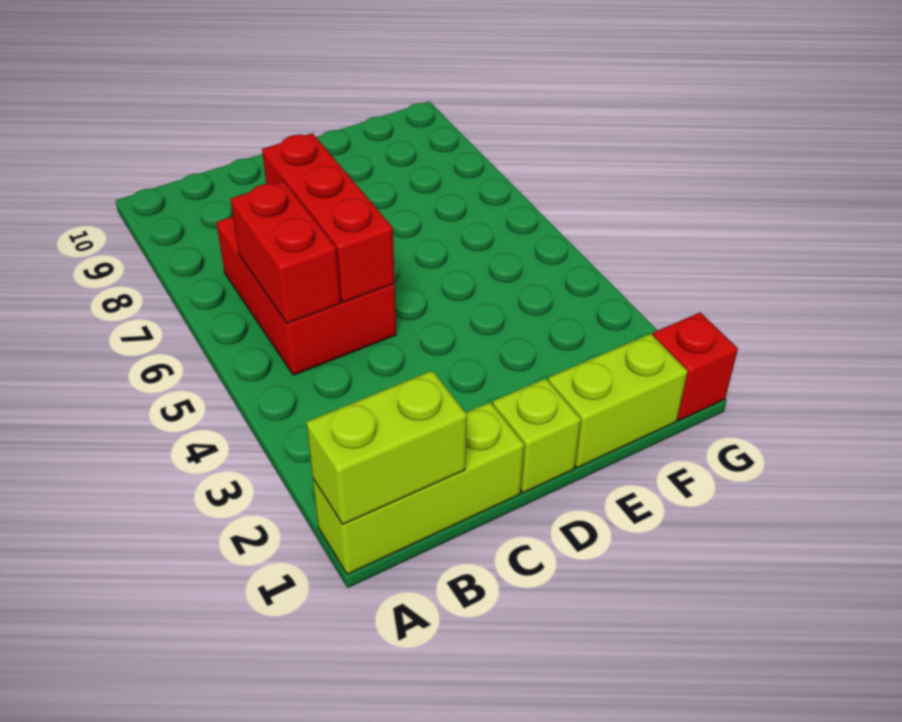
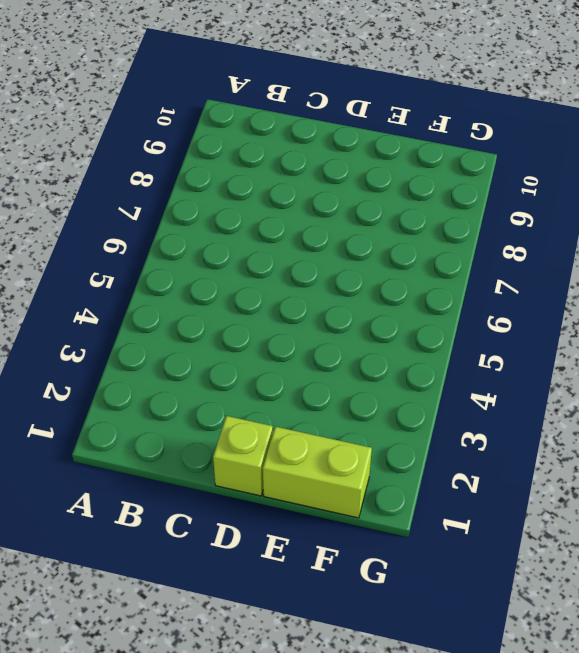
none -> lime brick A1:C1 level 1
none -> red brick B5:C7 level 1

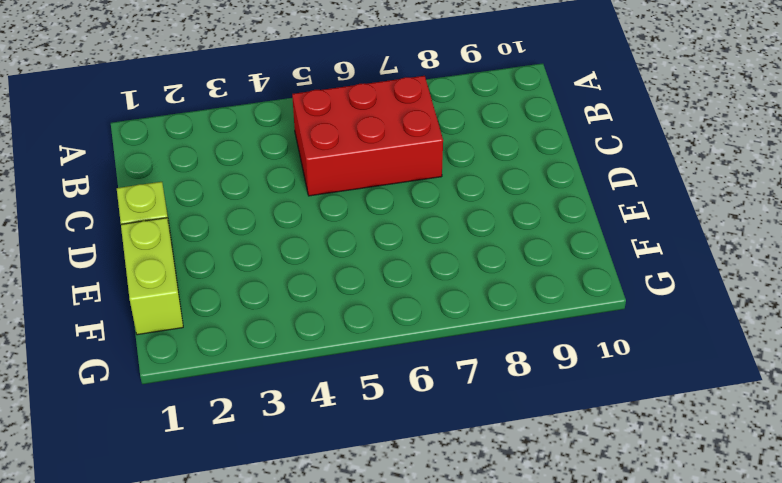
none -> lime brick A1:C1 level 1
none -> red brick G1 level 1

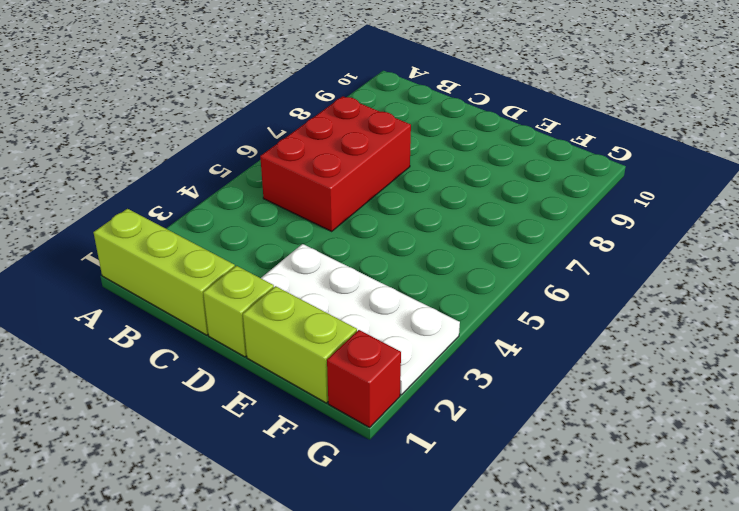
white plate D2:G3 level 1 -> none
none -> lime brick A1:B1 level 2
none -> red brick B5:B6 level 2

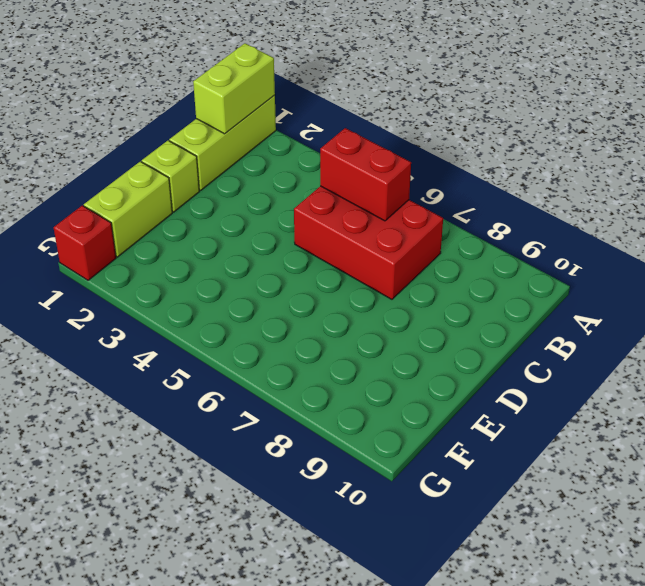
none -> red brick C5:C7 level 2

